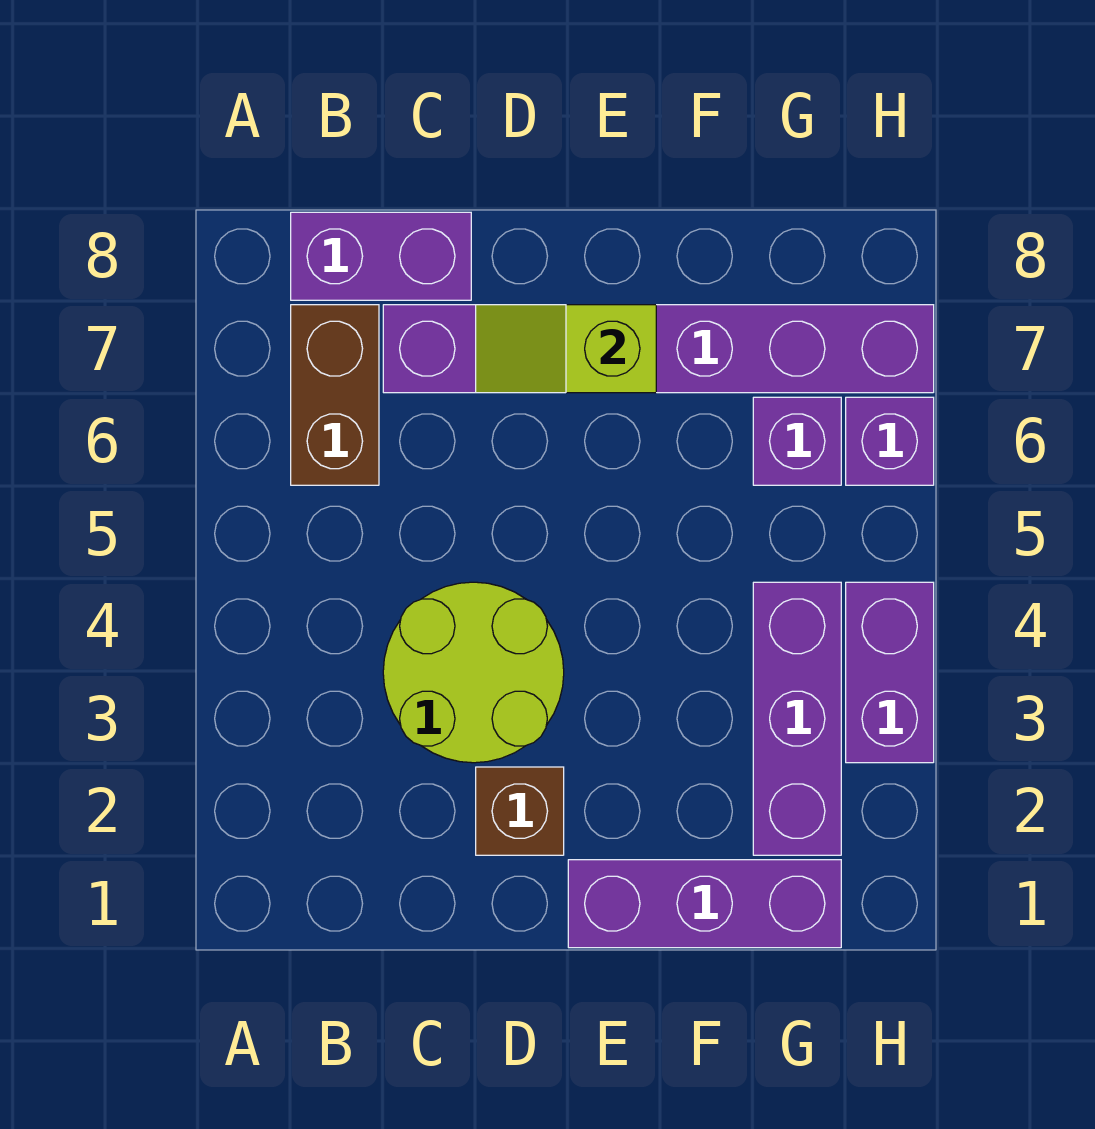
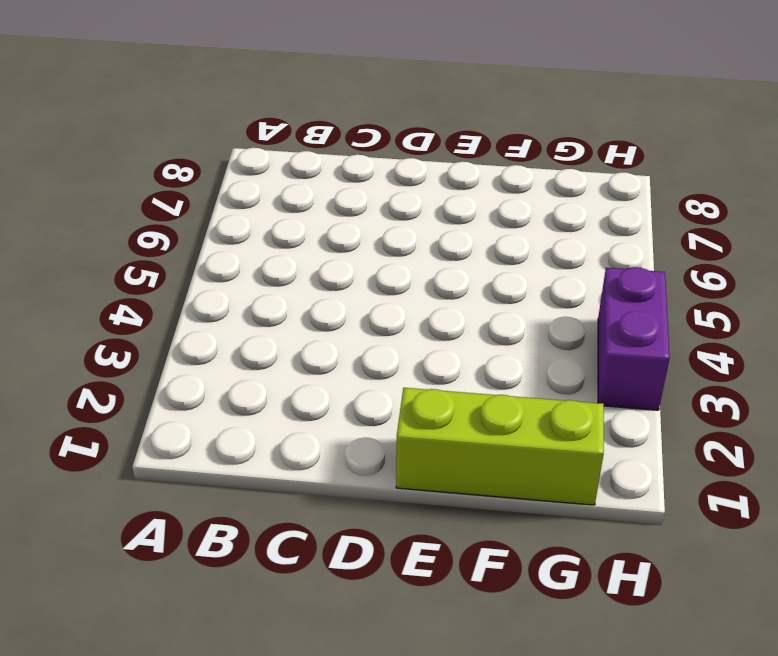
lime brick E1:G1 level 1 -> purple brick E1:G1 level 1
none -> brown brick B6:B7 level 1
none -> purple brick B8:C8 level 1

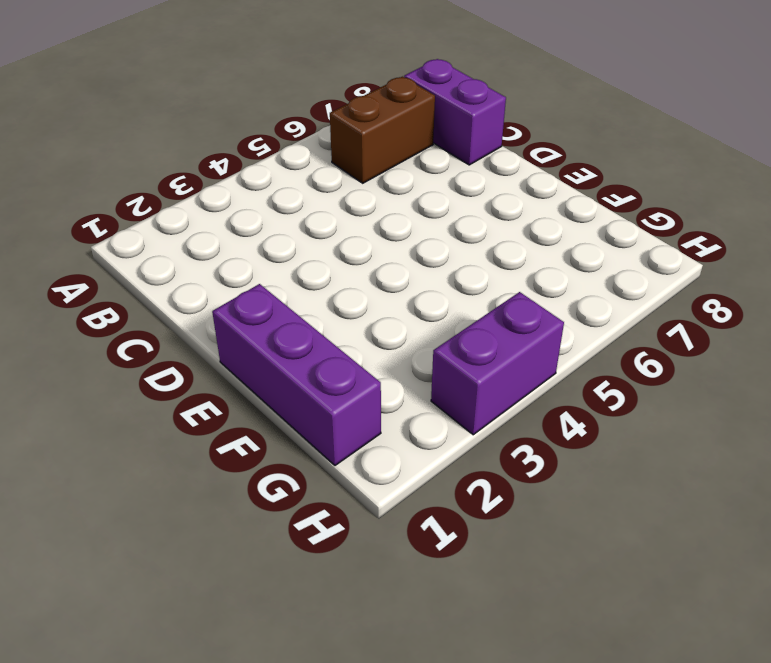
none -> lime round brick C3:D4 level 1
none -> purple brick C7:H7 level 1

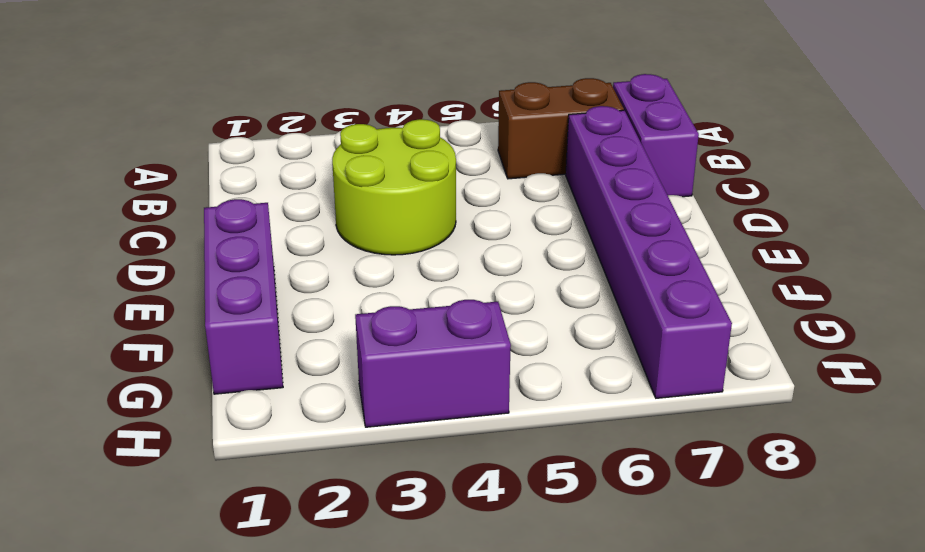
none -> brown brick D2 level 1
none -> purple brick G2:G4 level 1

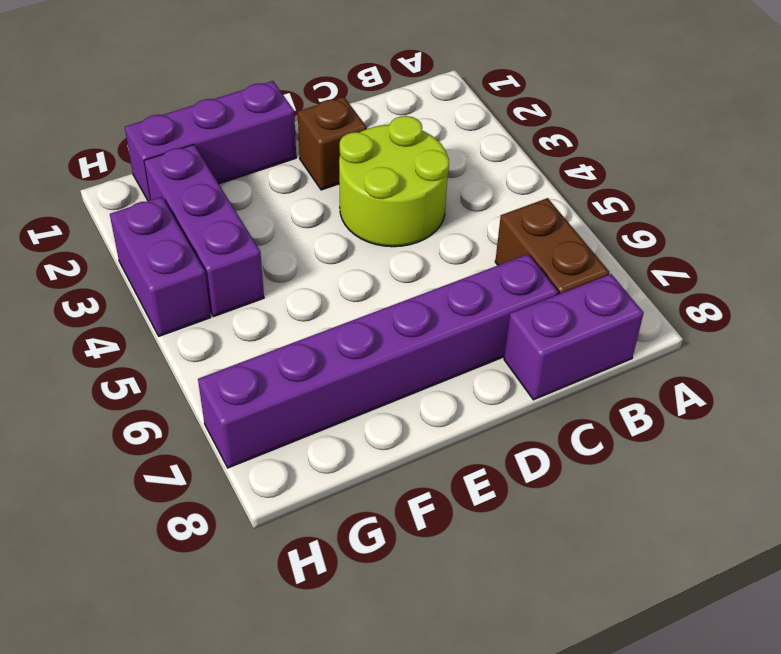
none -> purple brick G6 level 1
none -> purple brick H6 level 1

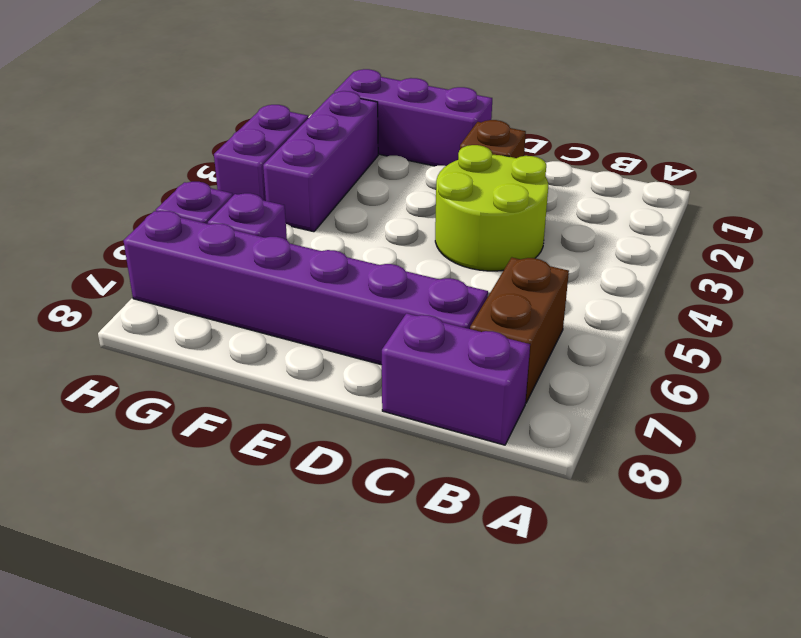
none -> lime slope D7:E7 level 2 top E

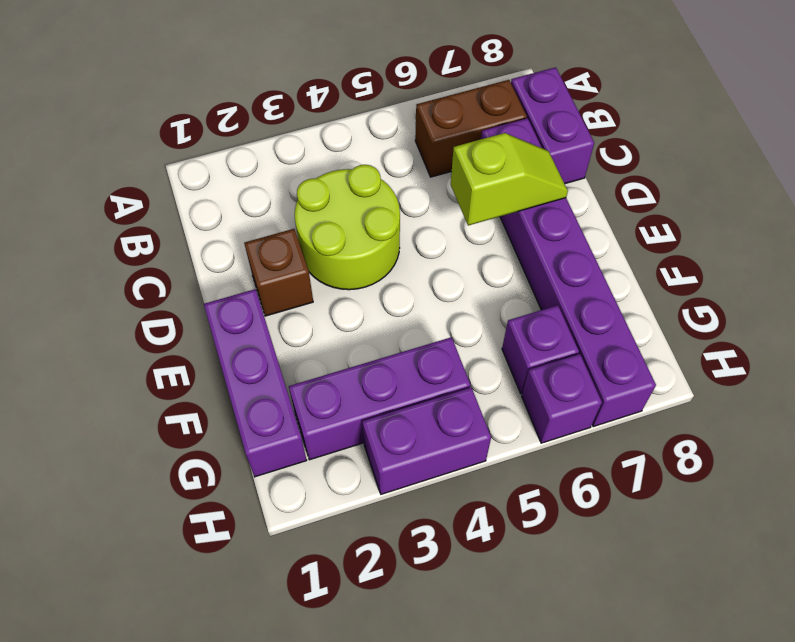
lime slope D6:D7 level 2 top 6 -> lime slope D7:E7 level 2 top E

